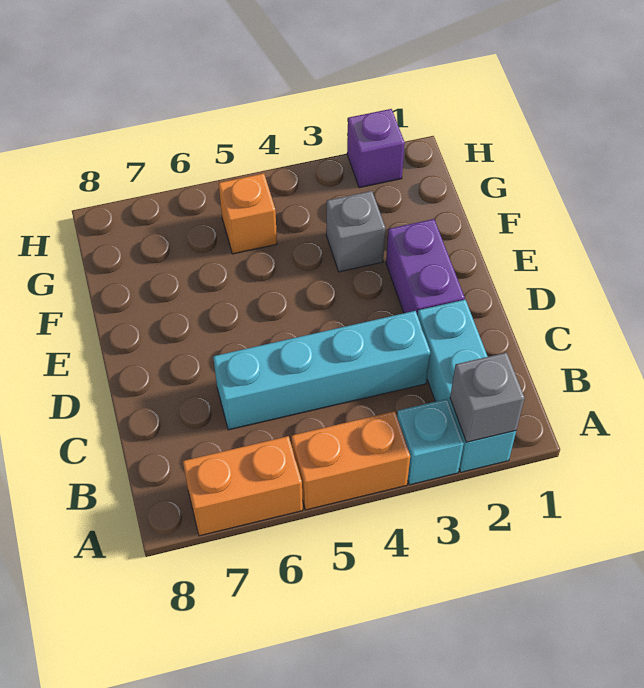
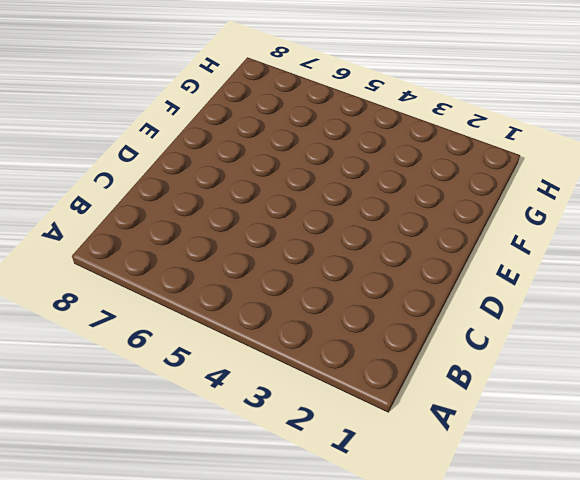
none -> cyan brick A2:C2 level 1
none -> cyan brick A3 level 1

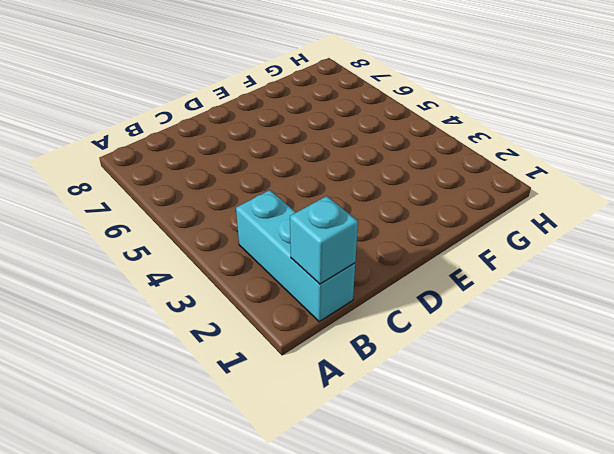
cyan brick B1:B3 level 1 -> cyan brick A2:C2 level 1
cyan brick B1 level 2 -> cyan brick A3 level 1
none -> orange brick A4:A5 level 1
none -> orange brick A6:A7 level 1

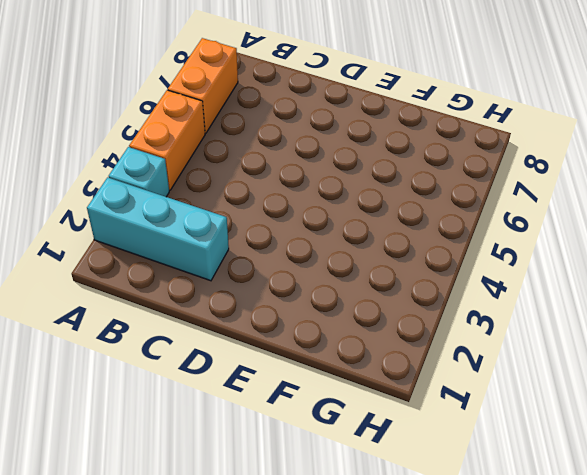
none -> cyan brick C3:C6 level 1
none -> purple brick D2:E2 level 1

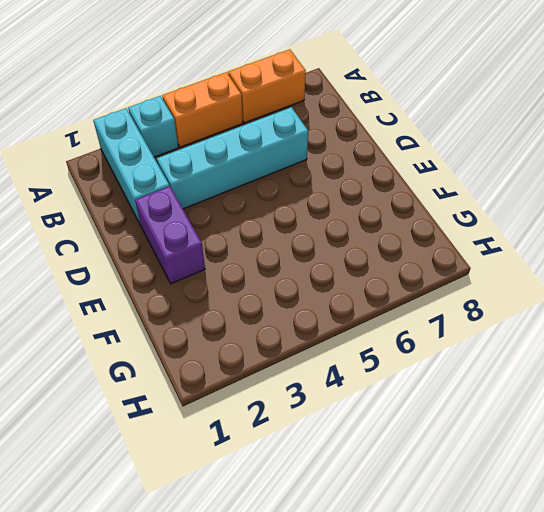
none -> grey brick F3 level 1
none -> orange brick G5 level 1

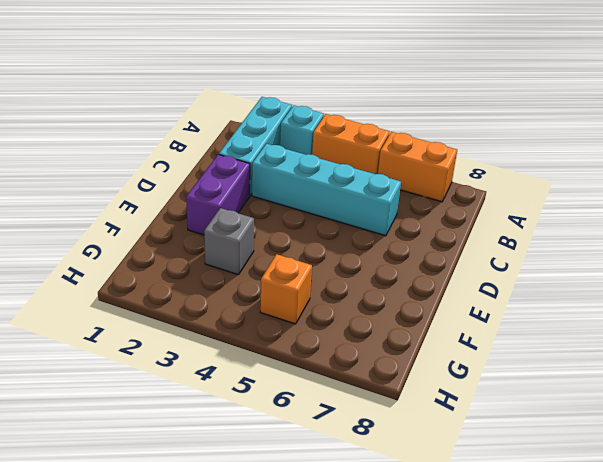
none -> purple brick H2 level 1
none -> grey brick A2 level 2

